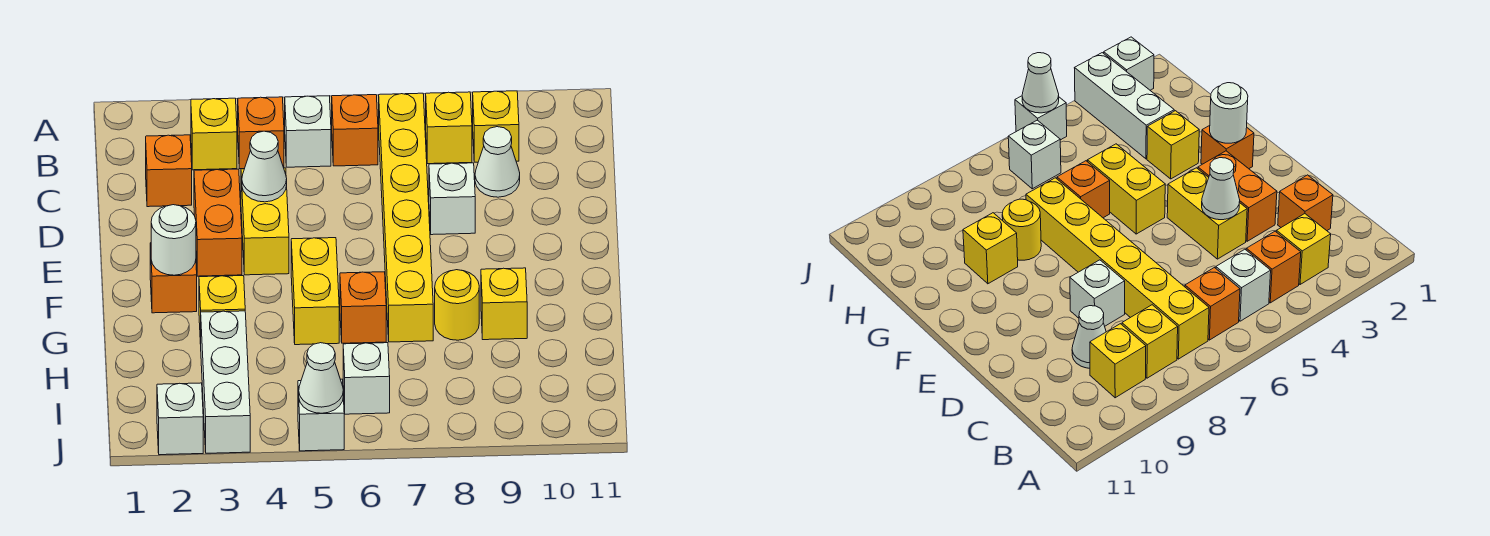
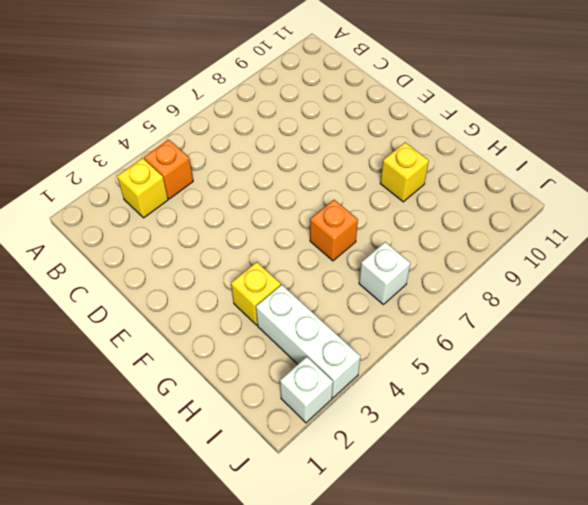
none -> white brick B5 level 1
none -> orange brick B6 level 1
none -> yellow brick B7:G7 level 1

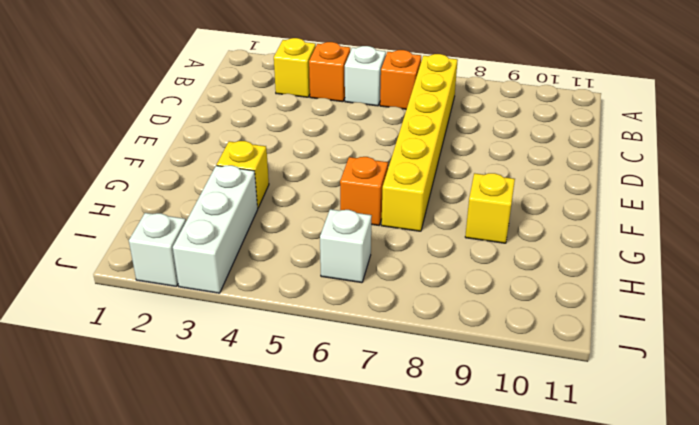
none -> yellow brick B8 level 1
none -> yellow brick B9 level 1
none -> orange brick C2 level 1

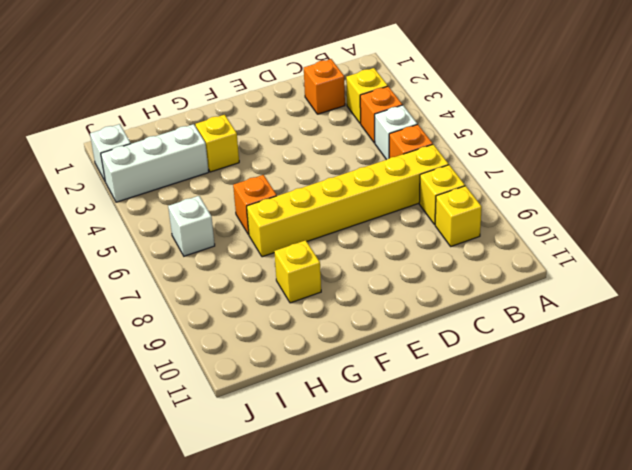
none -> white cone C9 level 1
none -> orange brick D3:E3 level 1
none -> yellow brick D4:E4 level 1

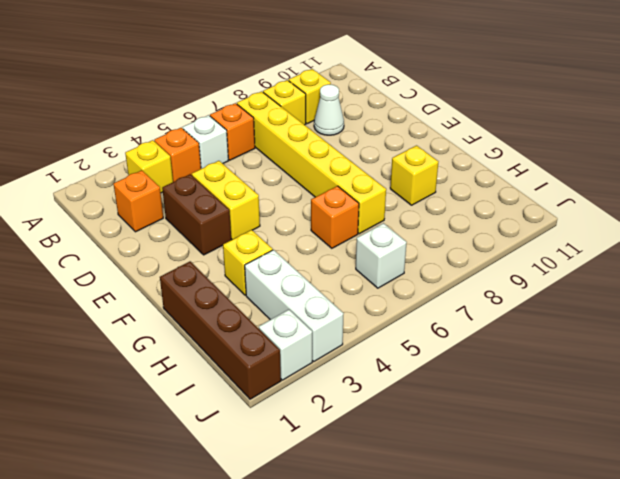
brown brick D3:E3 level 1 -> orange brick D3:E3 level 1
brown brick G1:J1 level 1 -> none
none -> white brick D8 level 1
none -> orange brick F2 level 1
none -> yellow brick F5:G5 level 1

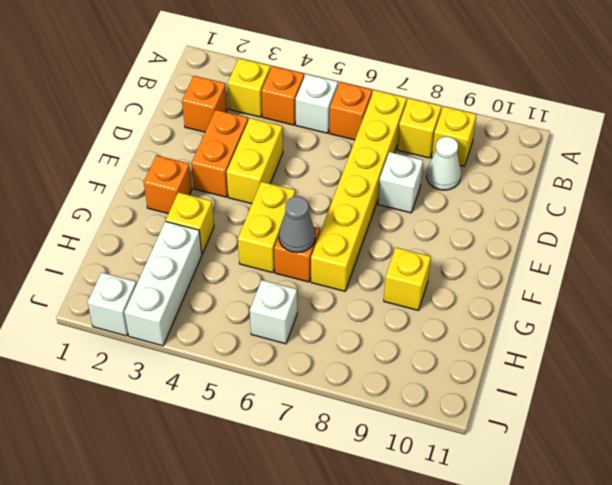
grey cone G6 level 2 -> none
none -> yellow round brick G8 level 1
none -> white brick J5 level 1
none -> white cone D4 level 2

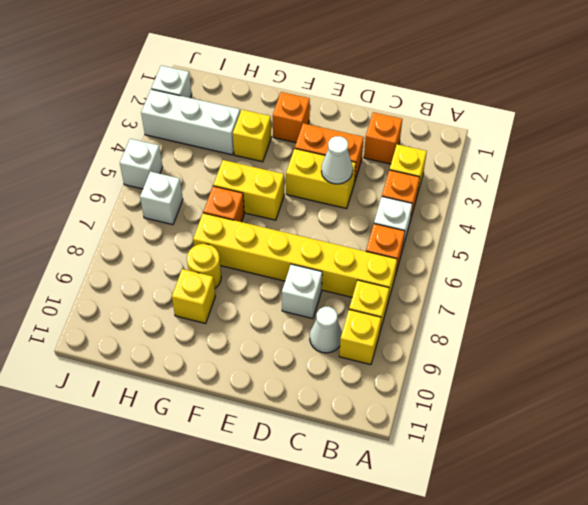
none -> white round brick F2 level 2
none -> white cone J5 level 2

